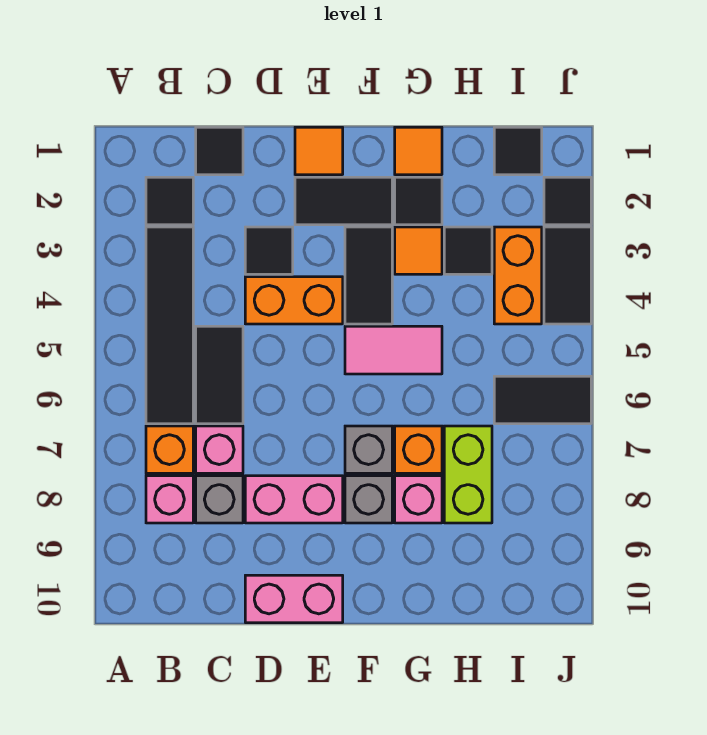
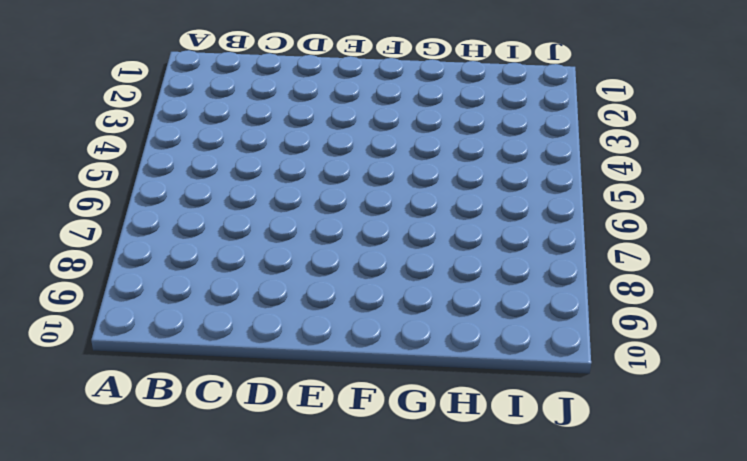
none -> black tile B2 level 1
none -> black tile B3:B6 level 1
none -> orange brick B7 level 1
none -> pink brick B8 level 1

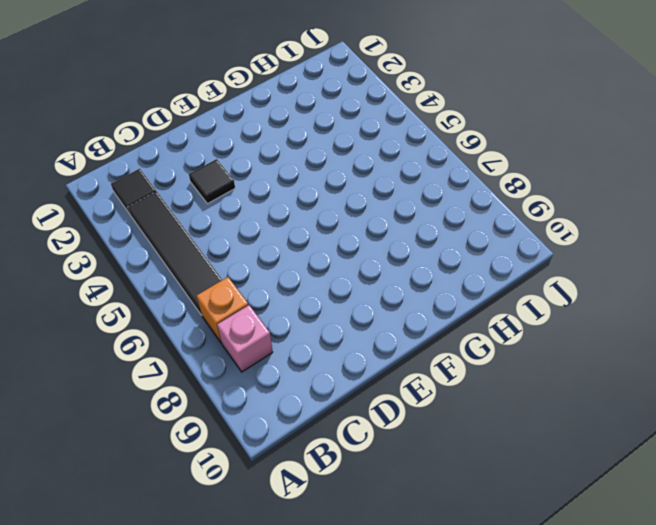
none -> black tile C1 level 1
none -> black tile C5:C6 level 1
none -> pink brick C7 level 1
none -> grey brick C8 level 1

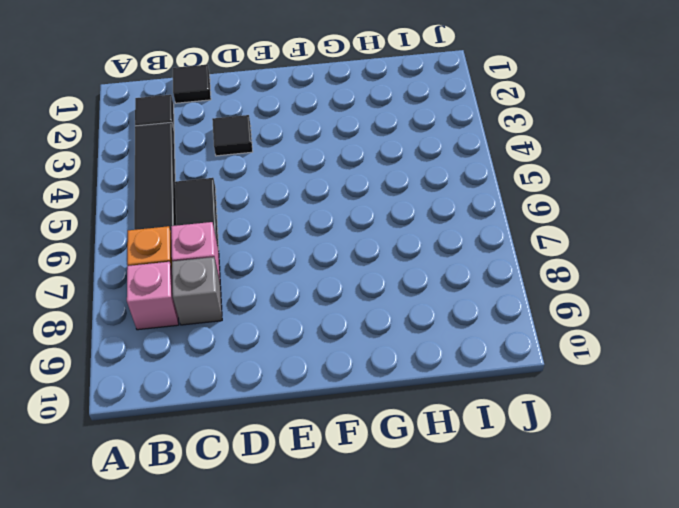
none -> orange brick D4:E4 level 1
none -> pink brick D8:E8 level 1
none -> pink brick D10:E10 level 1
none -> orange tile E1 level 1

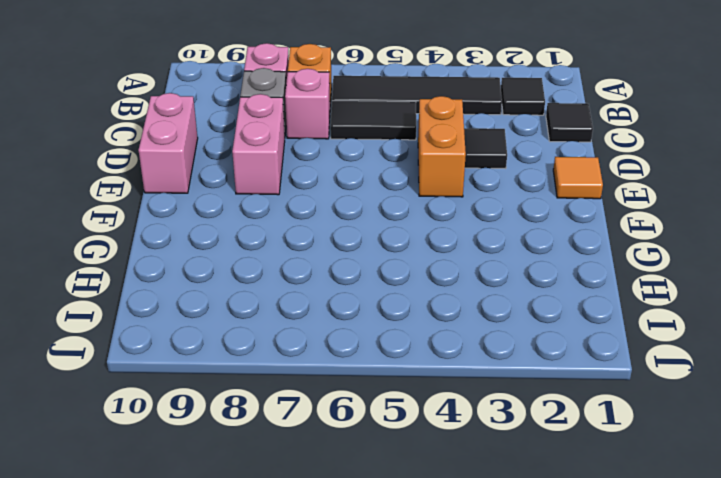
none -> black tile E2:F2 level 1
none -> black tile F3:F4 level 1
none -> pink tile F5:G5 level 1
none -> grey brick F7 level 1

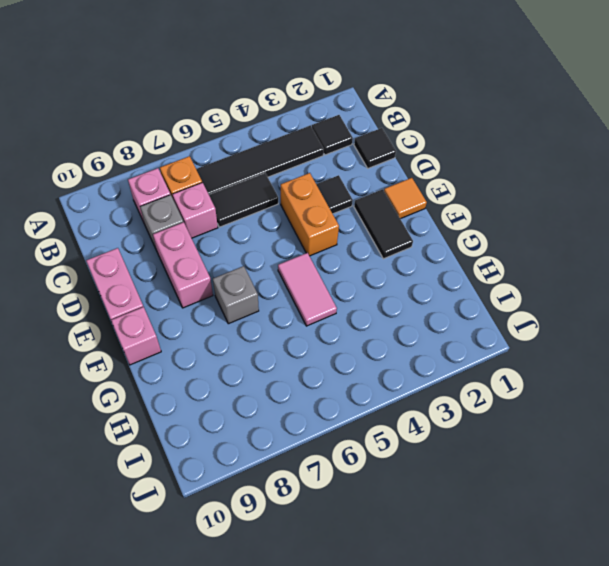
pink brick F10 level 1 -> pink brick G8 level 1
none -> black tile F3:F4 level 1
none -> grey brick F8 level 1
none -> orange tile G1 level 1
none -> black tile G2 level 1

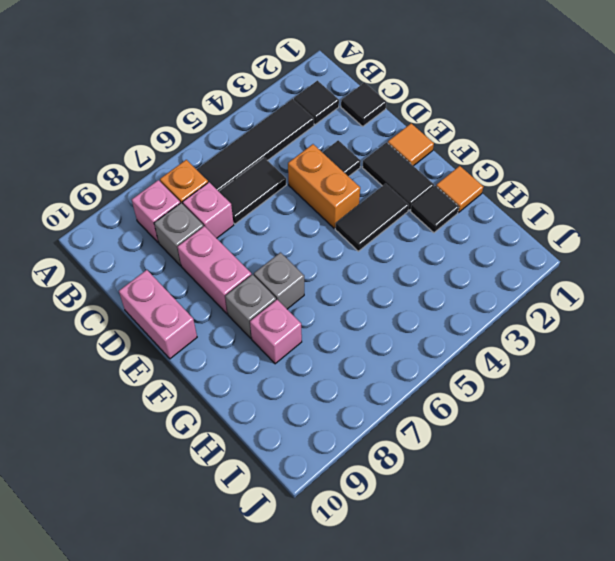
none -> pink tile F5:G5 level 1
none -> orange tile G3 level 1
none -> orange brick G7 level 1
none -> black tile H3 level 1

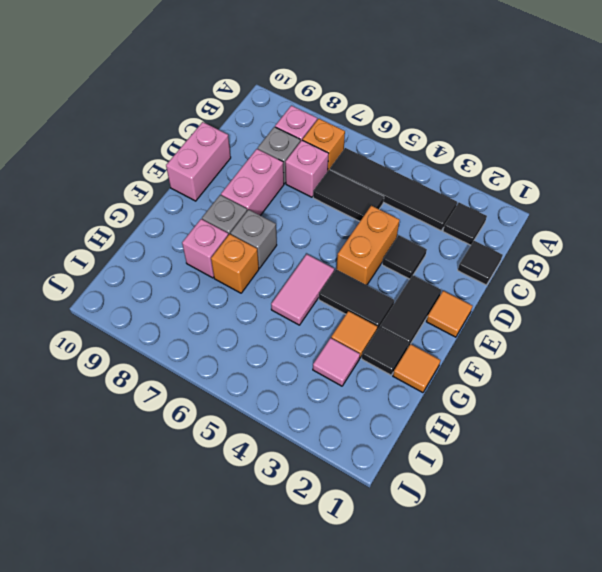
pink tile H3 level 1 -> black tile H3 level 1
none -> lime brick H7:H8 level 1
none -> black tile I1 level 1
none -> orange brick I3:I4 level 1
none -> black tile I6:J6 level 1

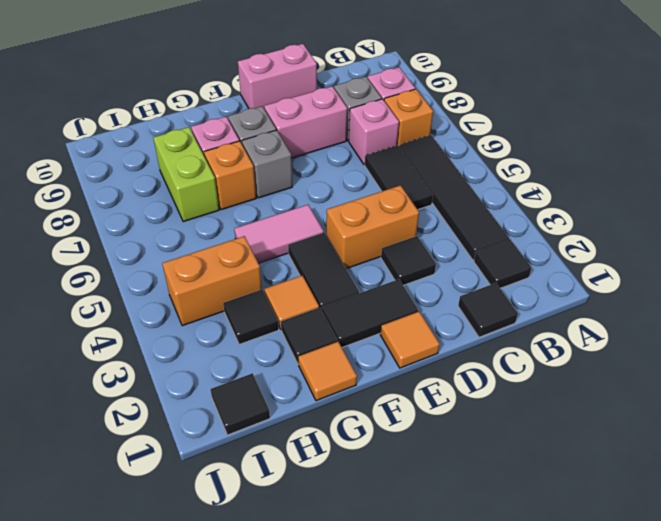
orange brick H4:I4 level 1 -> orange brick I3:I4 level 1
none -> black tile I6:J6 level 1
none -> black tile J2 level 1
none -> black tile J3:J4 level 1

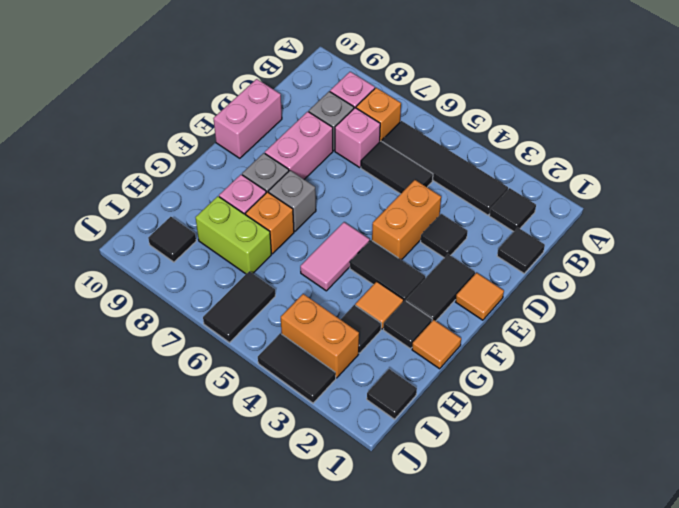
black tile I9 level 1 -> black tile J2 level 1

